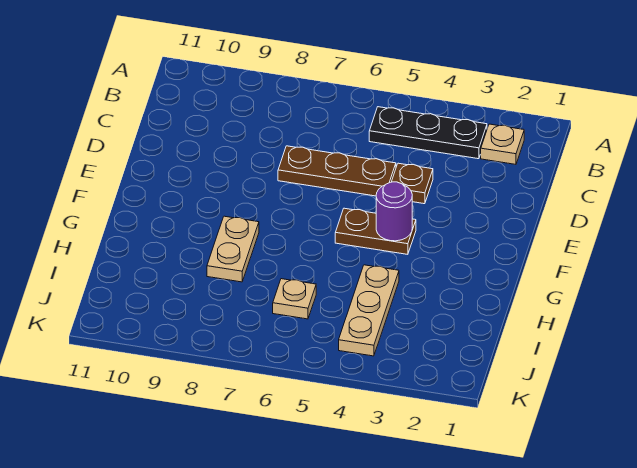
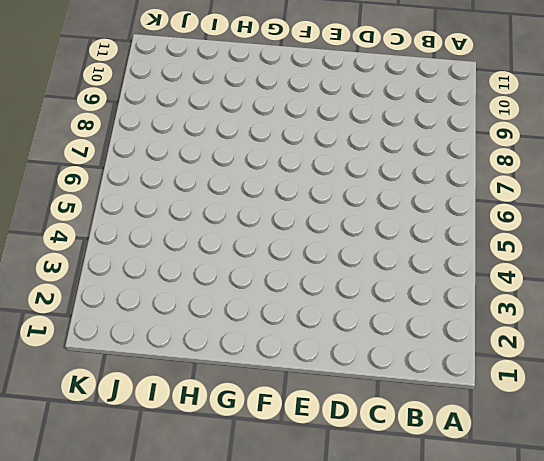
none -> tan plate B2 level 1
none -> black plate B3:B5 level 1

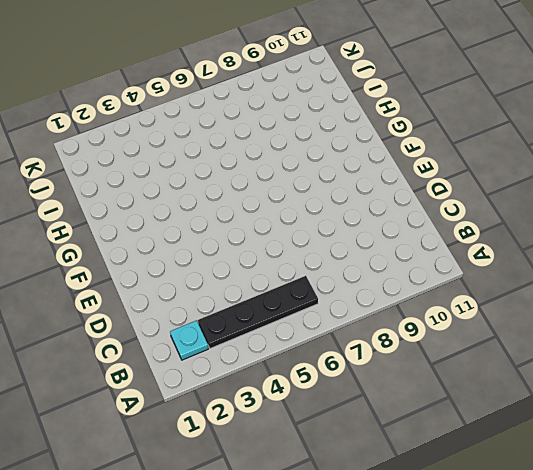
cyan plate B2 level 1 -> tan plate B2 level 1
black plate B3:B6 level 1 -> black plate B3:B5 level 1
none -> brown plate D4 level 1
none -> brown plate D5:D7 level 1

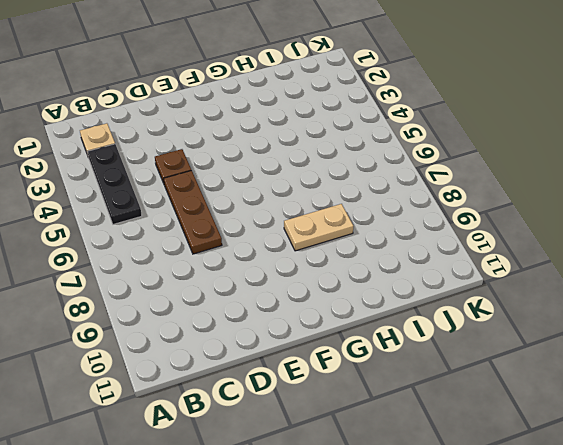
none -> brown plate F4:F5 level 1
none -> tan plate H4:J4 level 1

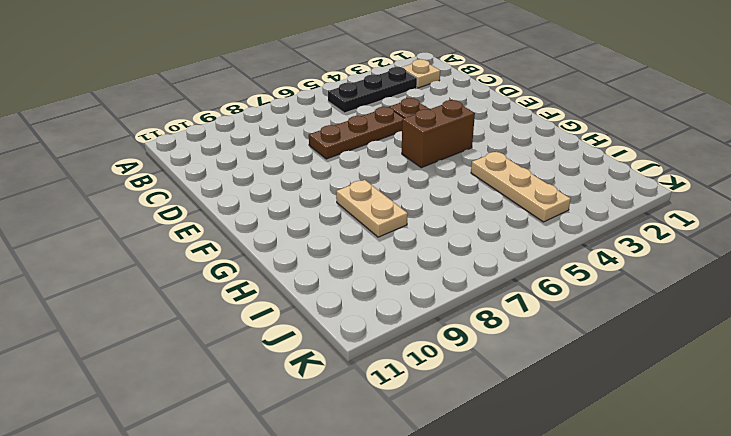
brown brick F4:F5 level 1 -> brown plate F4:F5 level 1
none -> tan plate I6 level 1
none -> purple round brick F4 level 2

